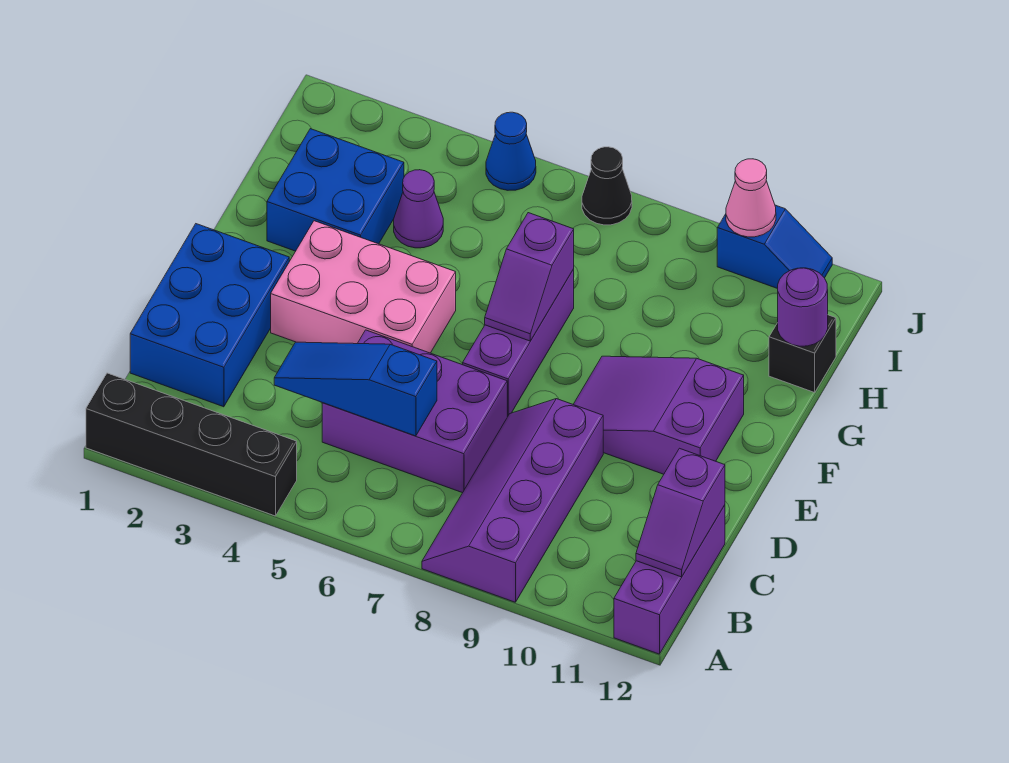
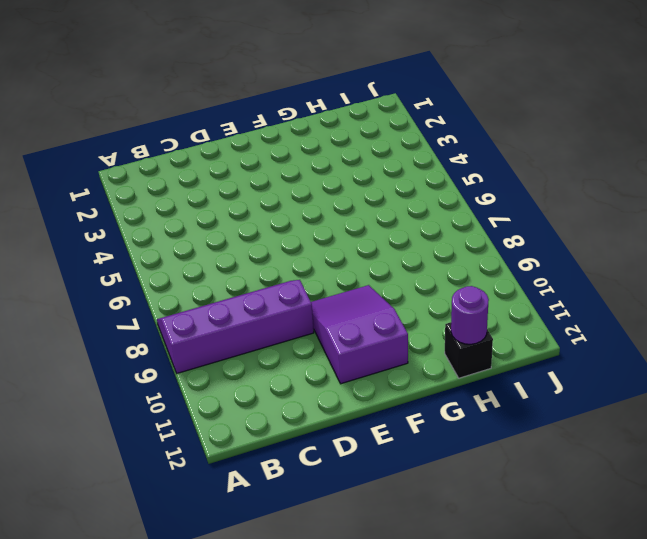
none -> black brick A1:A4 level 1
none -> purple brick A12:C12 level 1
none -> blue brick C1:E2 level 1

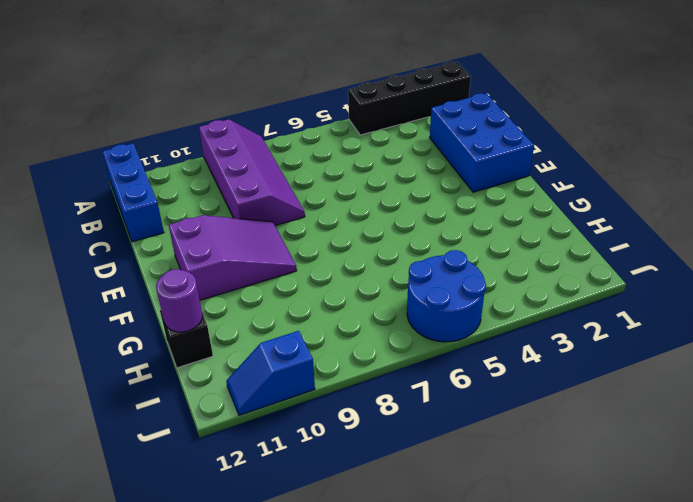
blue brick A12:C12 level 1 -> purple brick A12:C12 level 1
blue round brick I5:J6 level 1 -> blue cone J5 level 1
none -> purple brick C5:D7 level 1
none -> pink brick E3:F5 level 1
none -> purple brick E7:G7 level 1

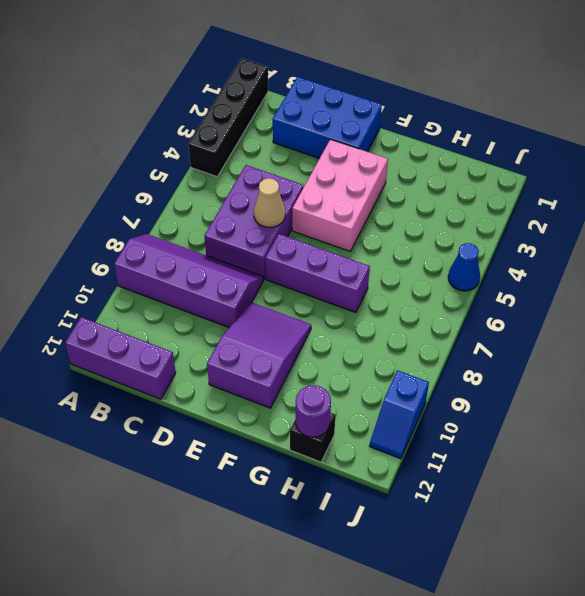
tan cone D6 level 2 -> none
none -> blue brick G2:H3 level 1
none -> purple cone H4 level 1
none -> black cone J7 level 1

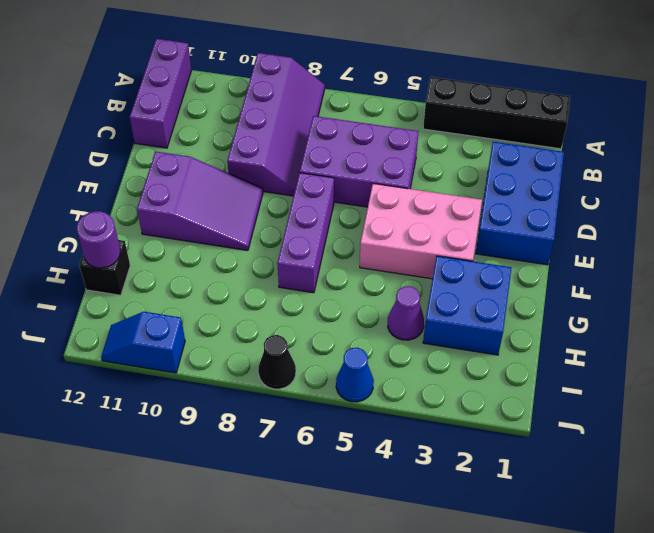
none -> purple slope B12:C12 level 2 top C
none -> blue slope C4:C6 level 2 top 6
none -> purple slope F7:G7 level 2 top G

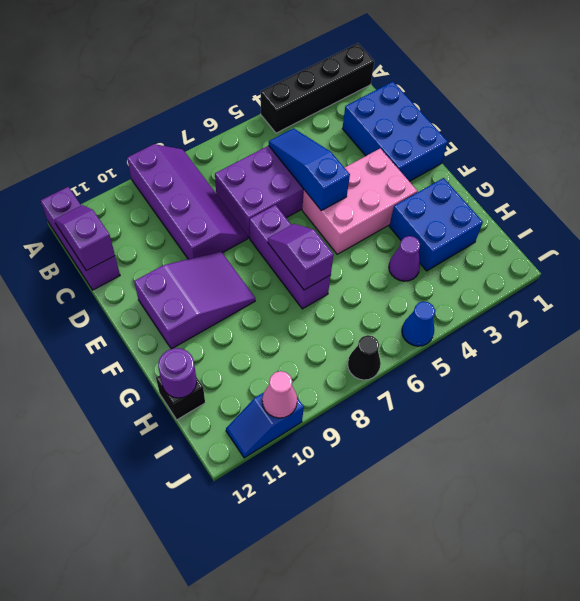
blue slope C5:E5 level 2 top E -> blue slope C4:C6 level 2 top 6

